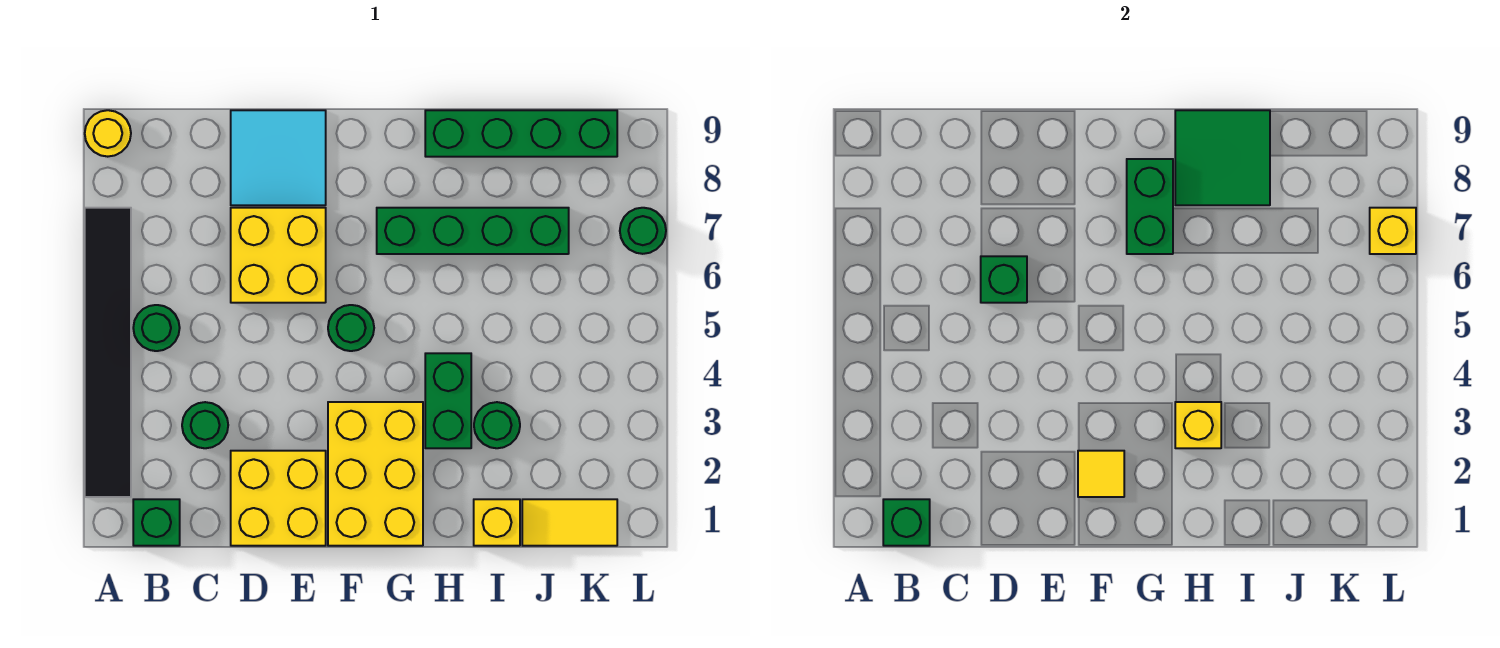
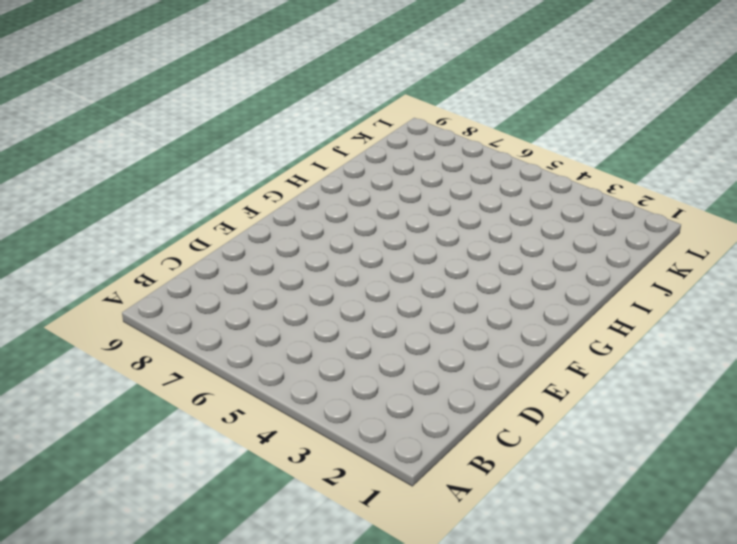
none -> black tile A2:A7 level 1
none -> yellow round brick A9 level 1
none -> green brick B1 level 1

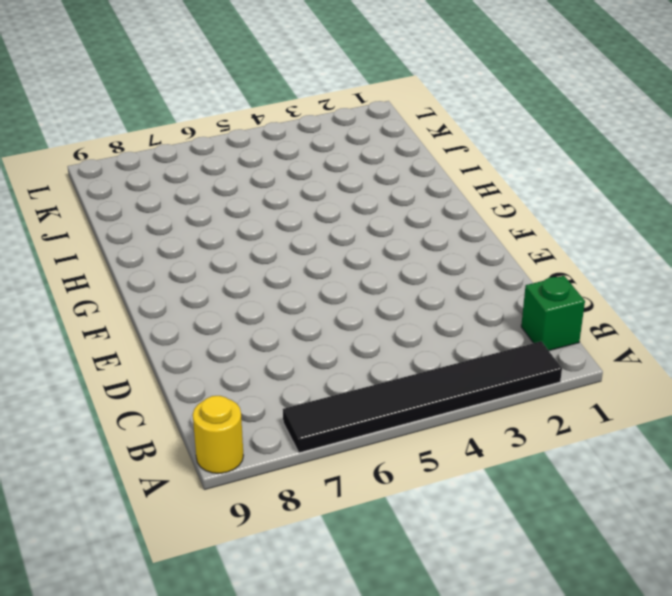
none -> green round brick B5 level 1
none -> green round brick C3 level 1
none -> yellow brick D1:E2 level 1

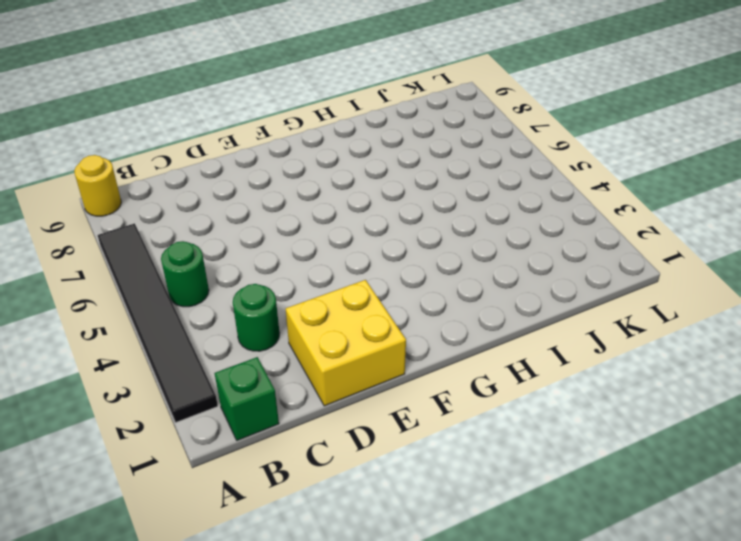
none -> yellow brick D6:E7 level 1
none -> cyan tile D8:E9 level 1
none -> yellow brick F1:G3 level 1

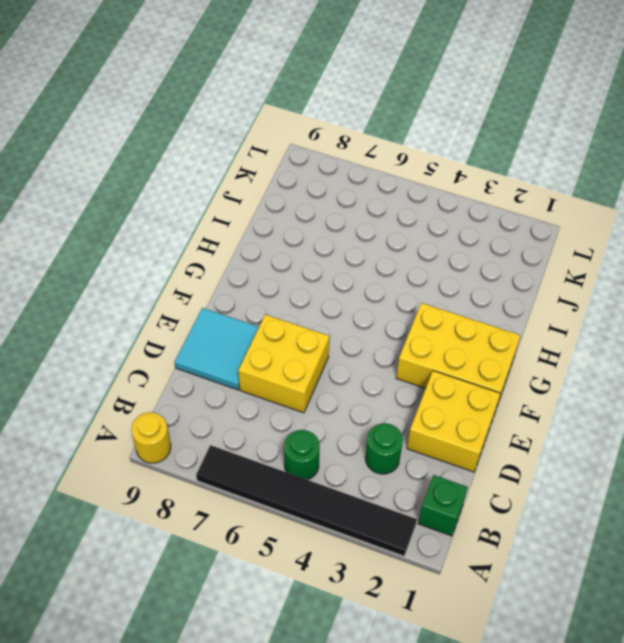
none -> green round brick F5 level 1
none -> green brick G7:J7 level 1
none -> green brick H3:H4 level 1

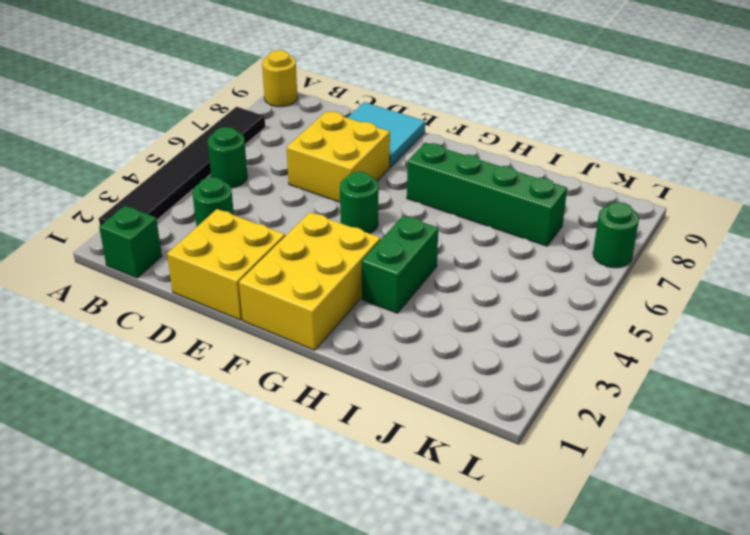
none -> green brick H9:K9 level 1
none -> yellow brick I1 level 1
none -> green round brick I3 level 1

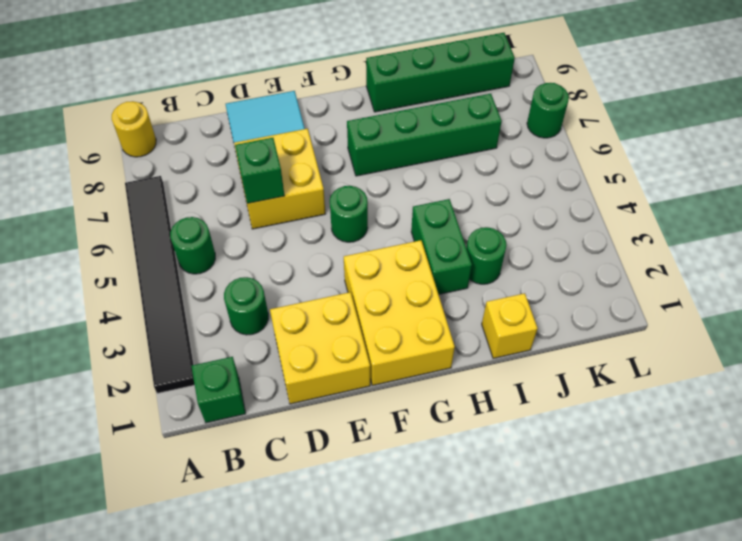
none -> yellow tile J1:K1 level 1
none -> green brick B1 level 2
none -> yellow tile F2 level 2

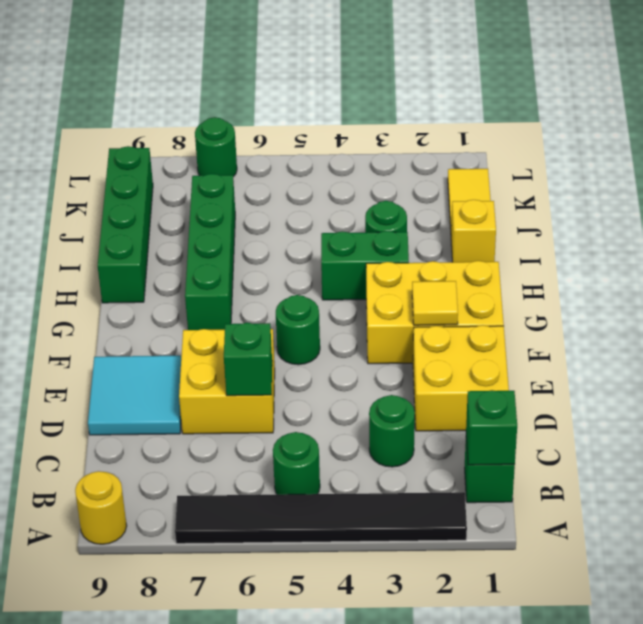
none -> green brick G7:G8 level 2
none -> yellow brick H3 level 2
none -> green tile H8:I9 level 2

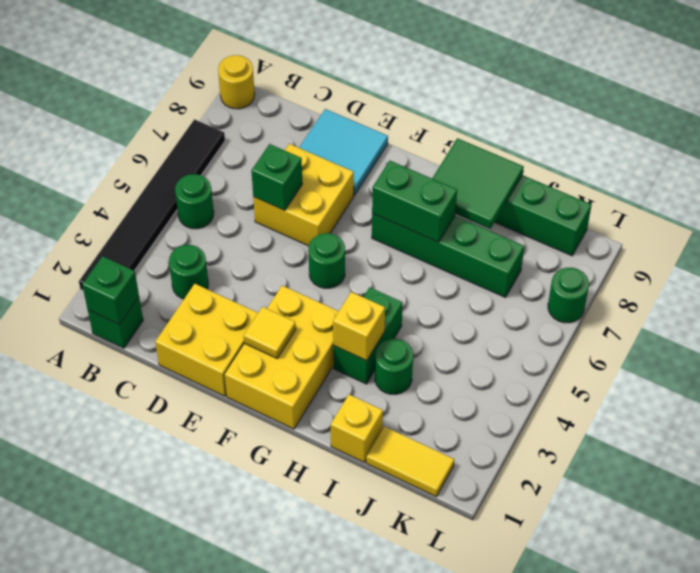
green brick G7:H7 level 2 -> green brick G7:G8 level 2
none -> yellow brick L7 level 2

